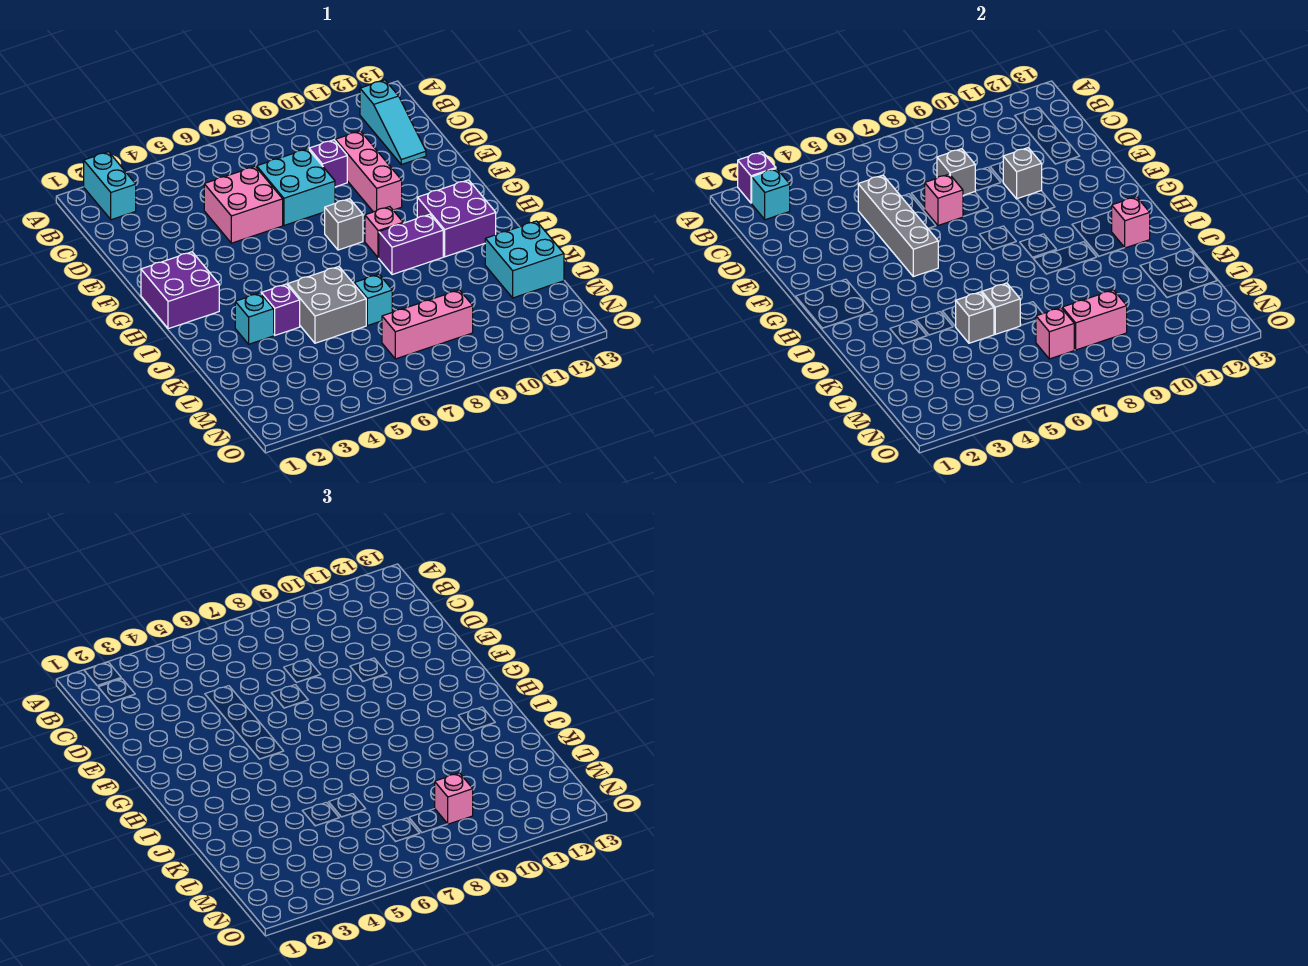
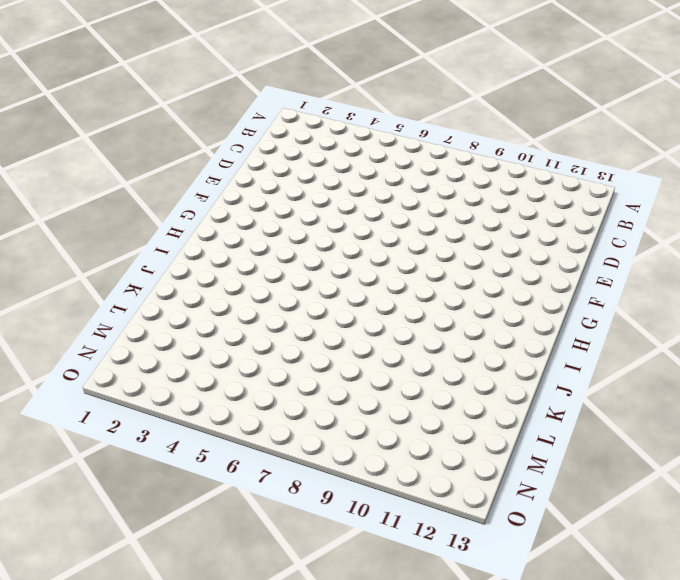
none -> cyan brick A2:B2 level 1
none -> cyan slope B12:D12 level 1 top B
none -> pink brick D5:E6 level 1

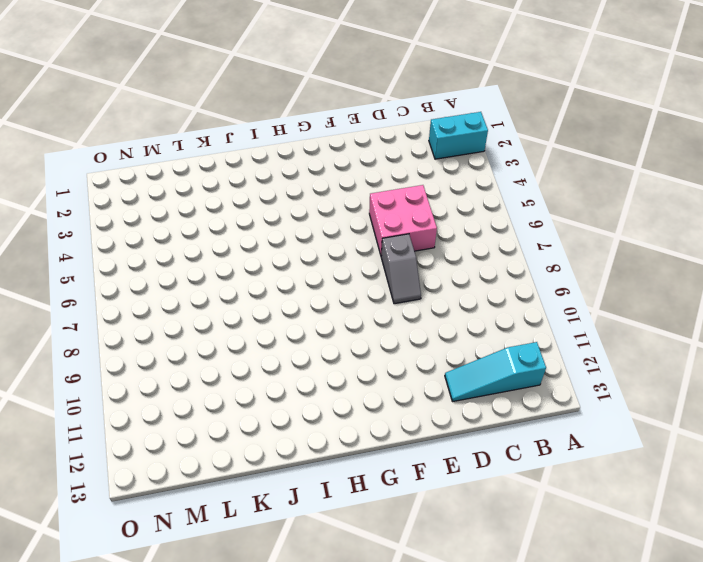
grey slope E7:E8 level 1 top 7 -> cyan brick D7:E8 level 1
none -> purple brick D9 level 1
none -> pink brick D10:F10 level 1
none -> purple brick G1:H2 level 1

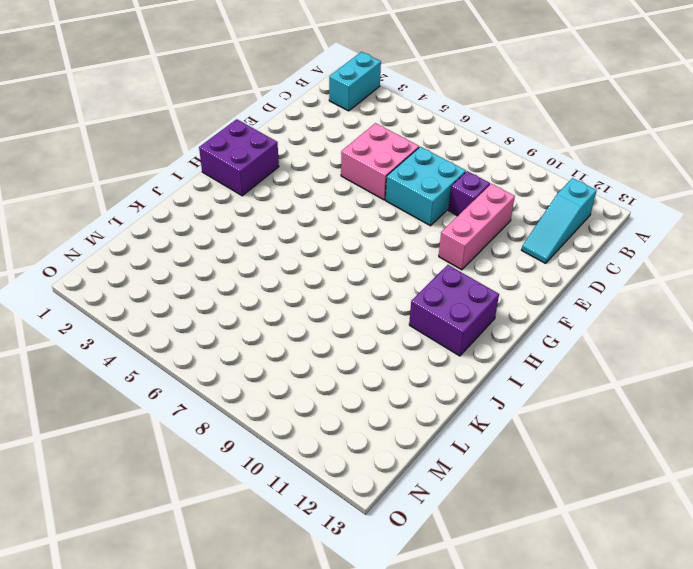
none -> grey brick G8 level 1
none -> pink brick H9 level 1
none -> purple brick I9:I10 level 1

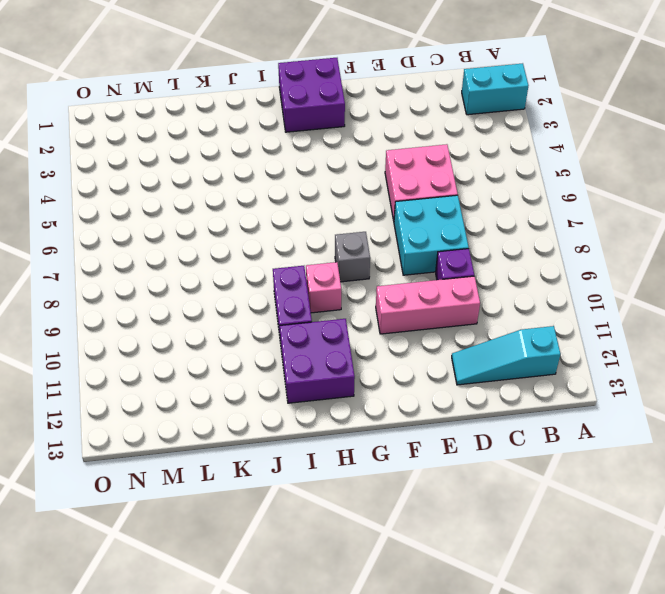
none -> cyan brick J3 level 1
none -> purple brick J4 level 1
none -> grey brick J5:K6 level 1

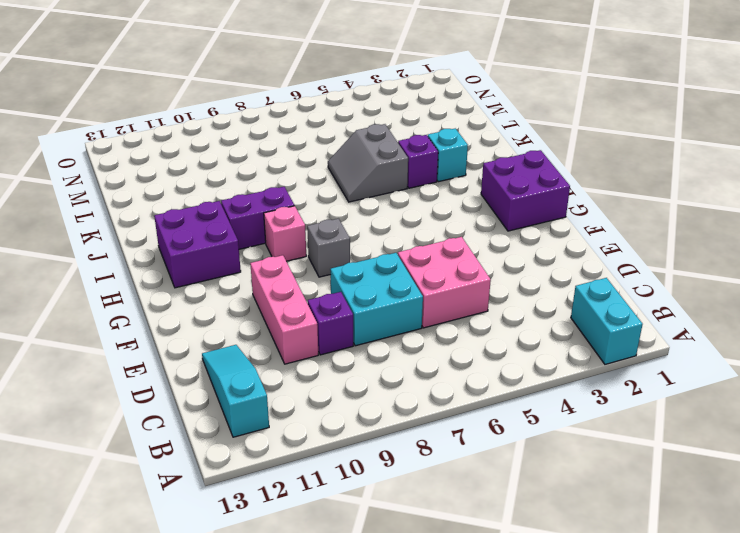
grey slope J5:K6 level 1 top 5 -> grey brick J5:K6 level 1
none -> cyan brick K7 level 1
none -> cyan brick K12:L13 level 1
none -> pink brick M7:M9 level 1

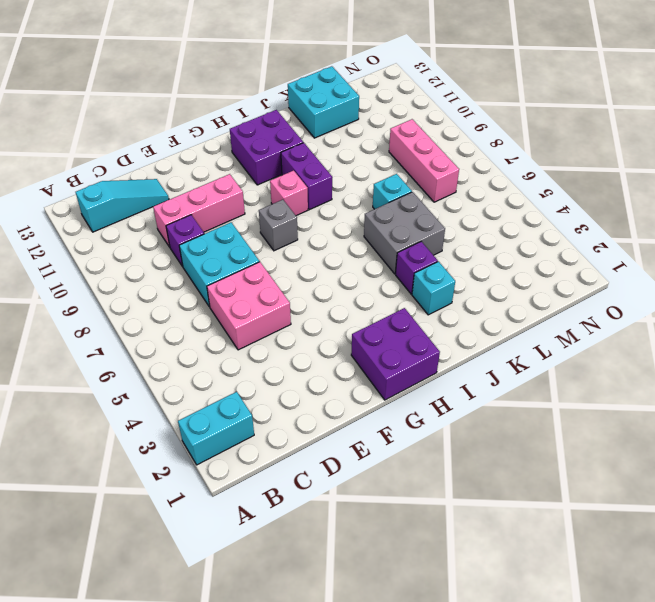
none -> purple brick A2 level 2
none -> cyan brick B2 level 2
none -> grey brick D5:G5 level 2

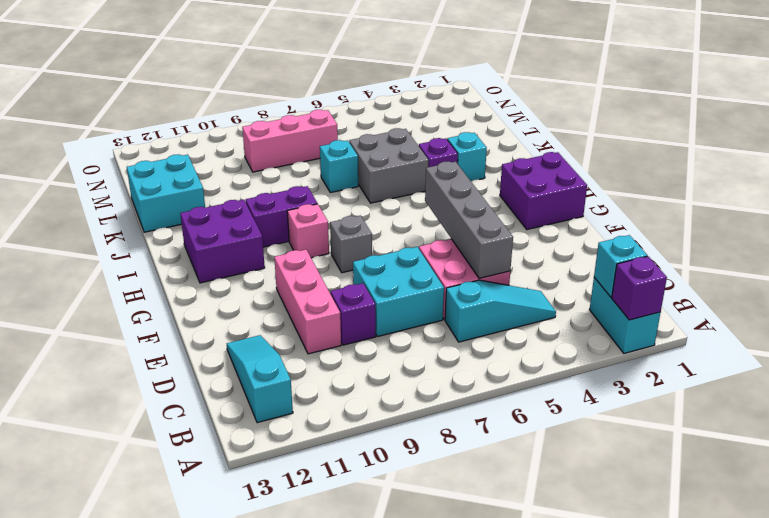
cyan slope C4:C6 level 1 top 6 -> none
none -> grey brick D8 level 2
none -> pink brick E7 level 2
none -> grey brick E10 level 2

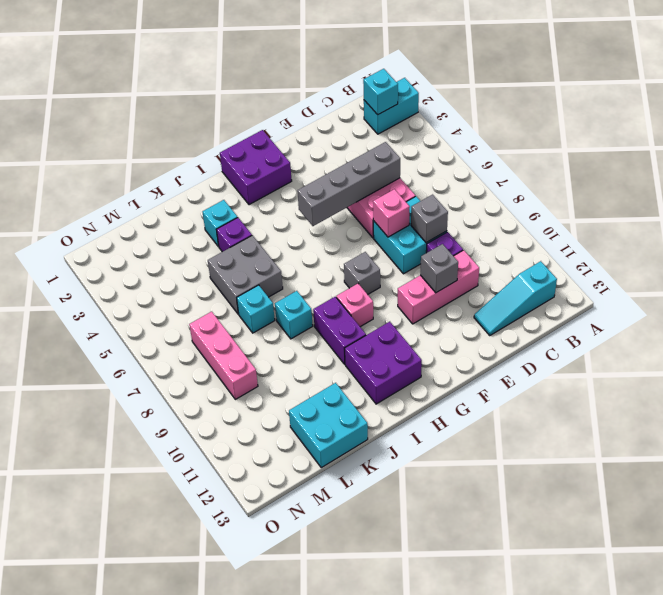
cyan brick J8 level 1 -> none
none -> purple brick A2 level 2
none -> pink brick I12 level 2
none -> grey brick K5 level 2

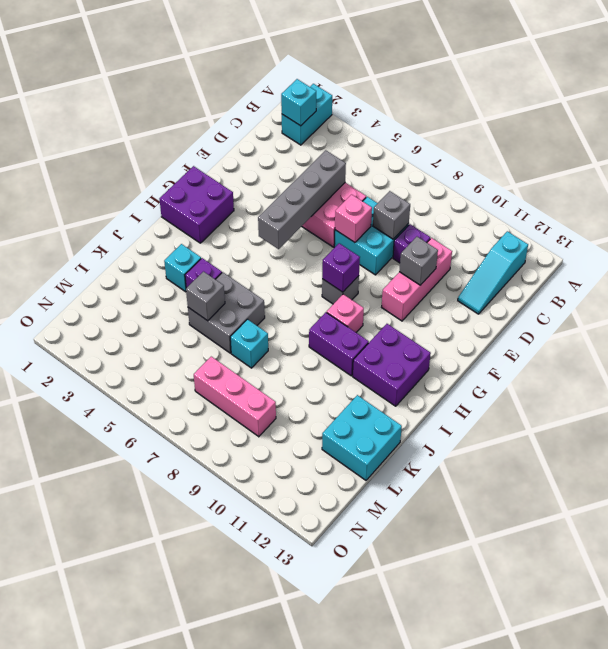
purple brick G8 level 2 -> purple brick A2 level 2
none -> pink brick I12 level 2
none -> grey brick K6 level 2
none -> pink brick M7 level 2

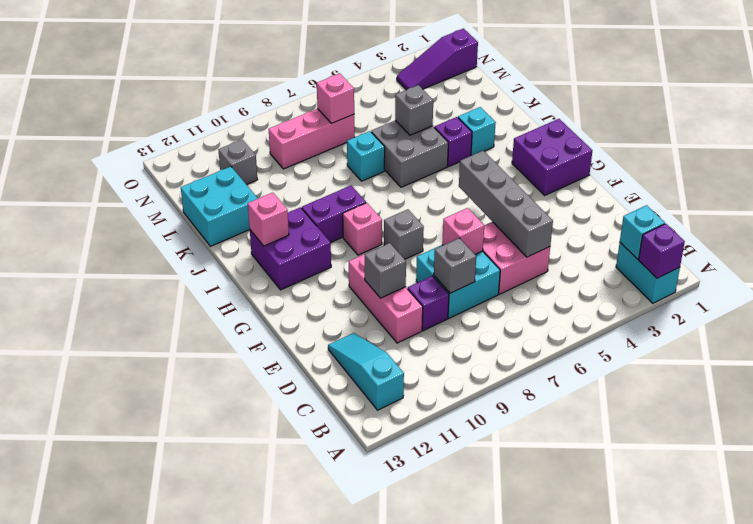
grey brick M11 level 1 -> grey brick K6 level 2
purple slope N1:N3 level 1 top 1 -> none
none -> pink brick M8:M9 level 2
none -> pink brick M9 level 3

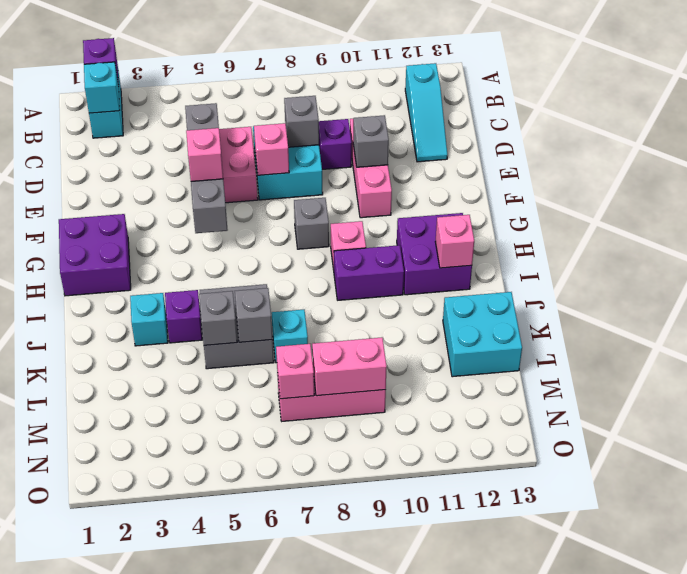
pink brick F5 level 3 -> pink brick M9 level 3

